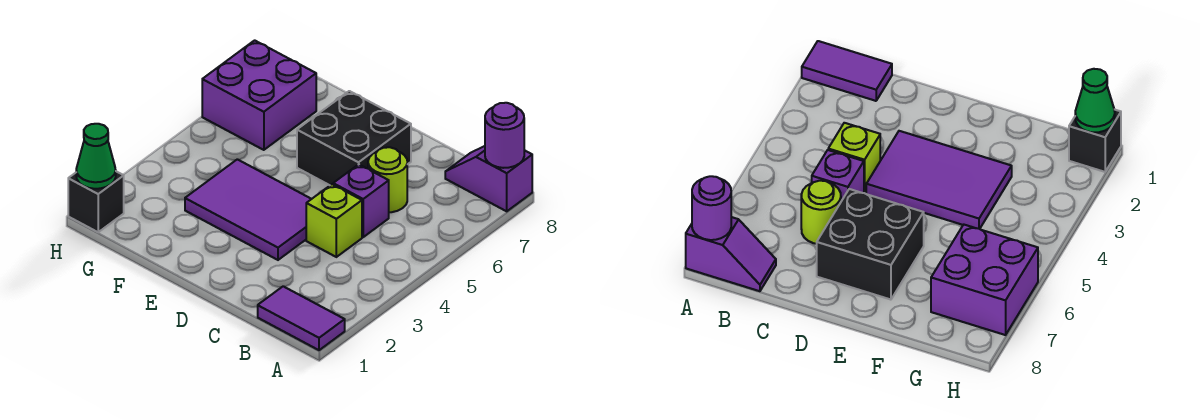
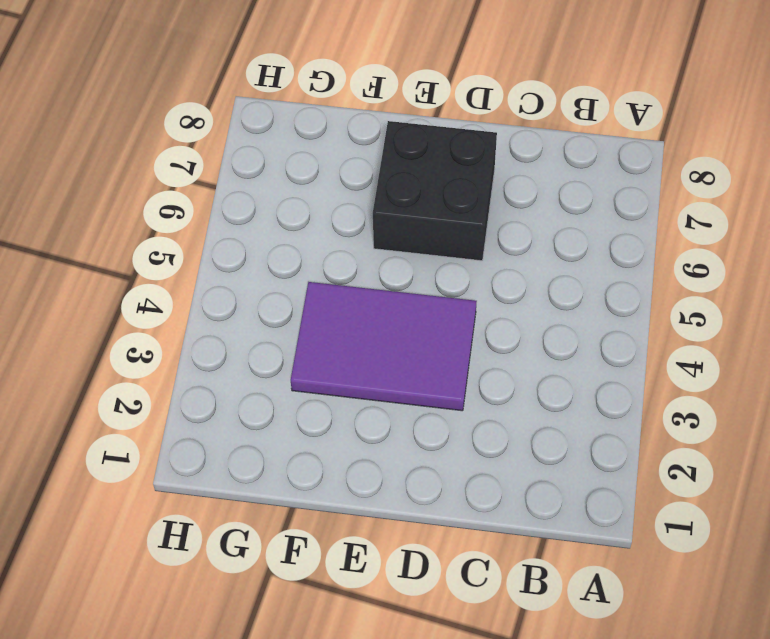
none -> purple tile A1:B1 level 1
none -> purple slope A8:B8 level 1 top A

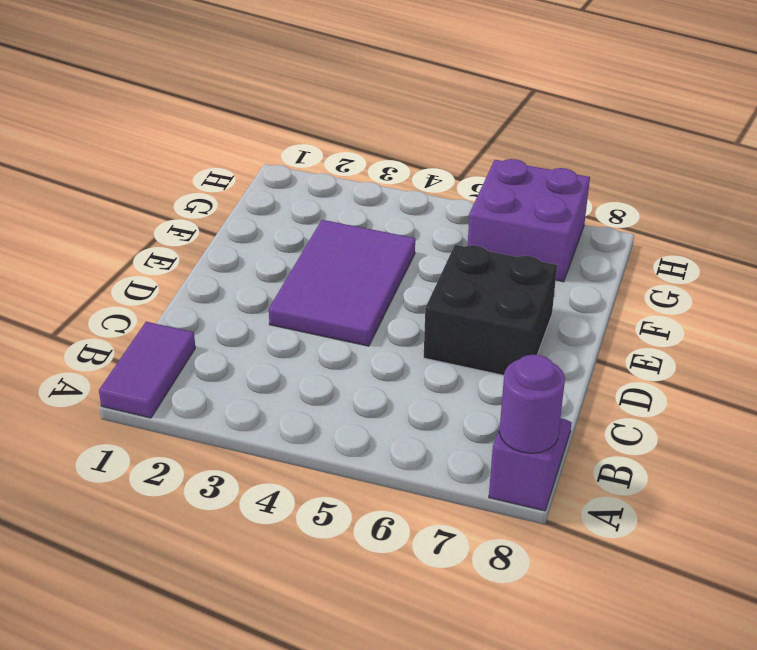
none -> lime brick C4 level 1
none -> purple brick C5 level 1

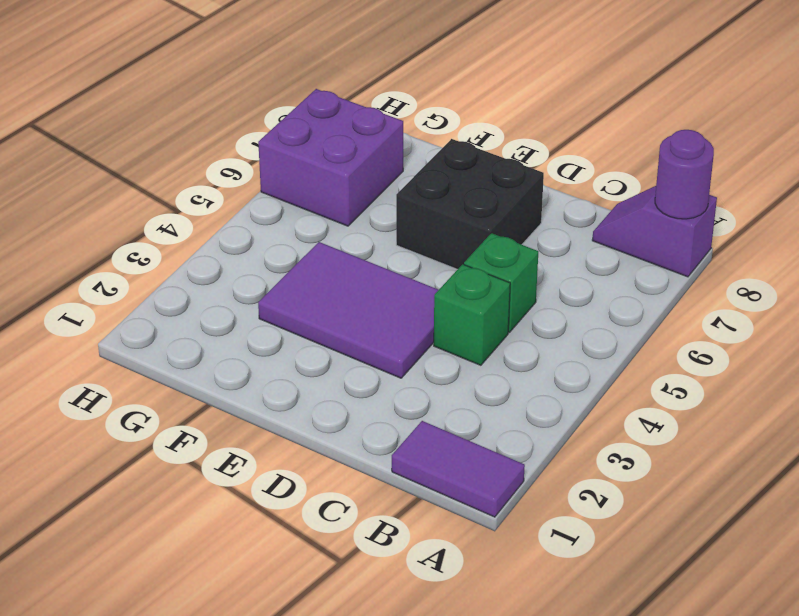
green brick C4 level 1 -> lime brick C4 level 1
green brick C5 level 1 -> purple brick C5 level 1
none -> lime round brick C6 level 1
none -> black brick H1 level 1

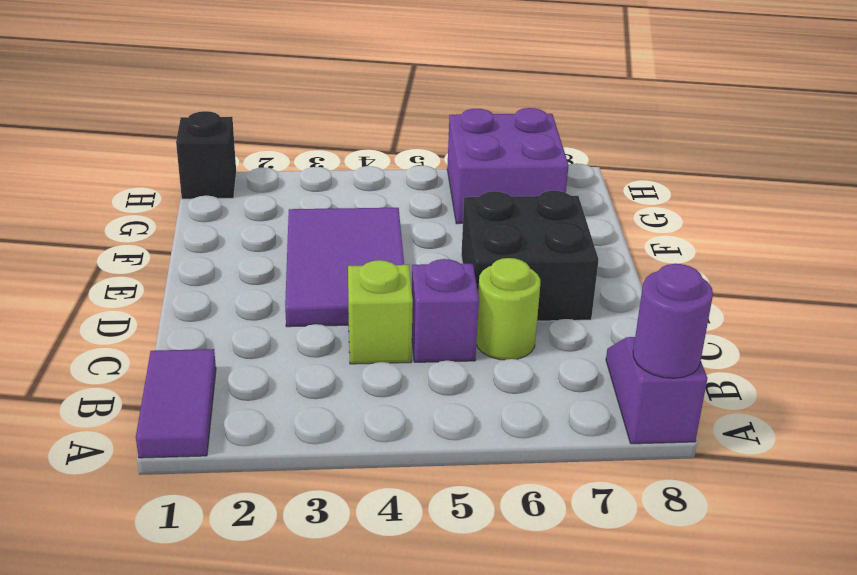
none -> green cone H1 level 2

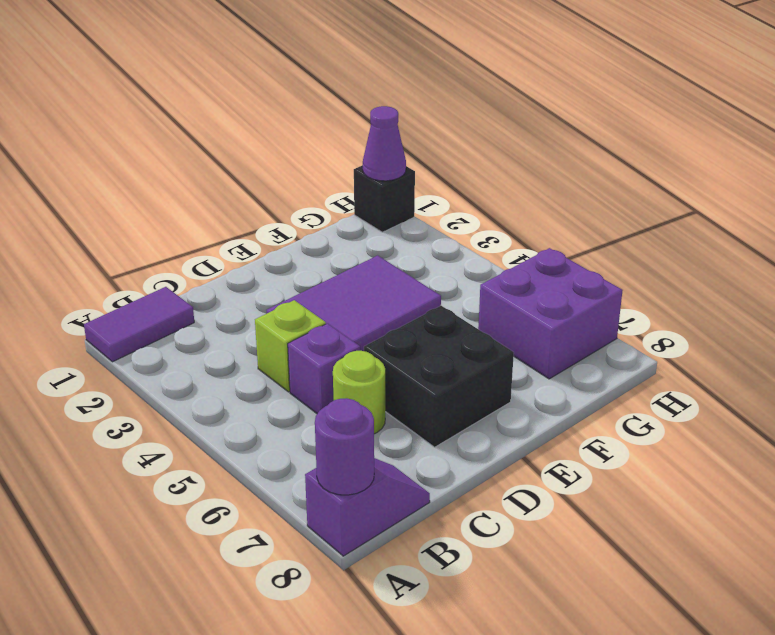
purple cone H1 level 2 -> green cone H1 level 2

